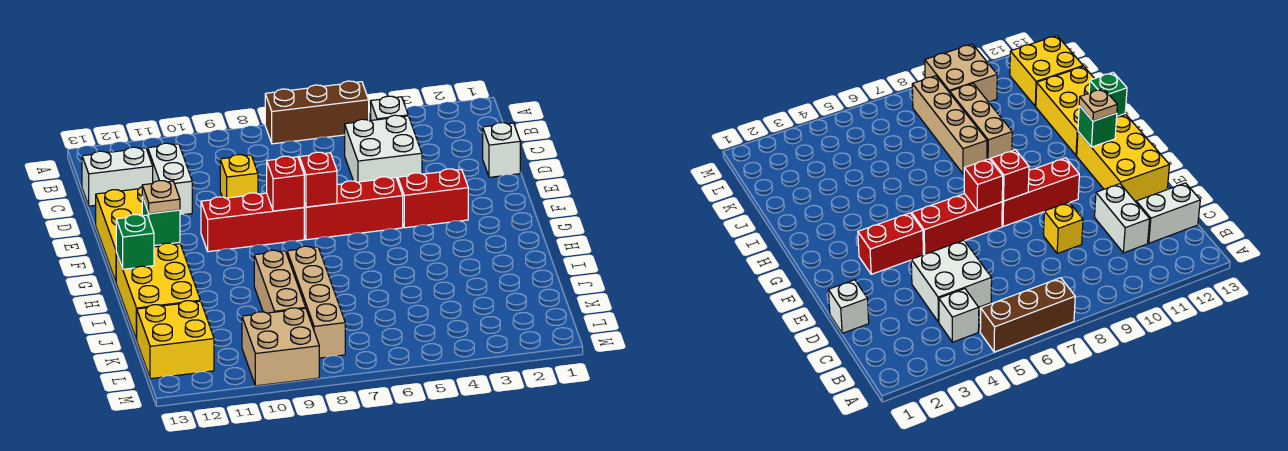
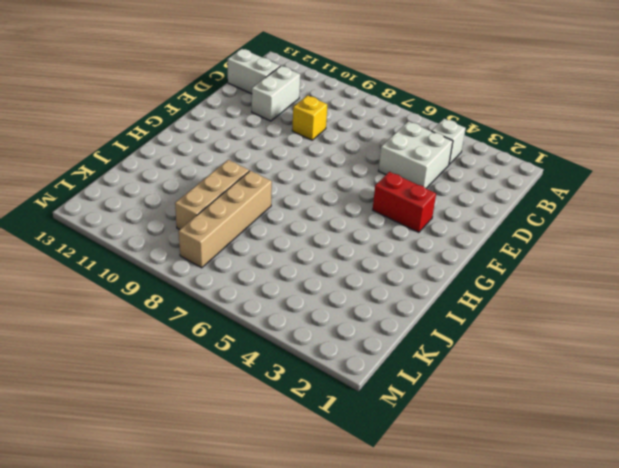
none -> brown brick A5:A7 level 1
none -> white brick D1 level 1
none -> yellow brick E12:G13 level 1

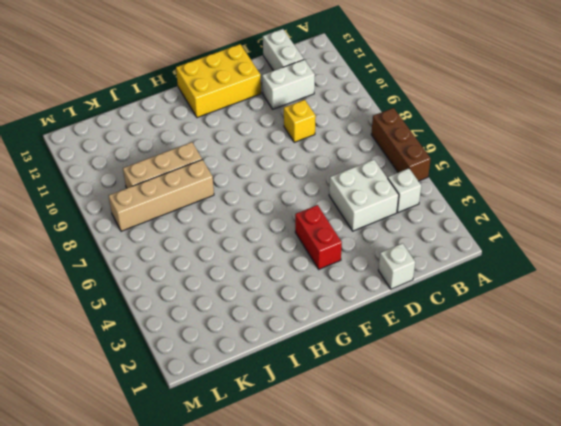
none -> red brick F5:F7 level 1
none -> red brick F8:F10 level 1
none -> yellow brick H12:J13 level 1

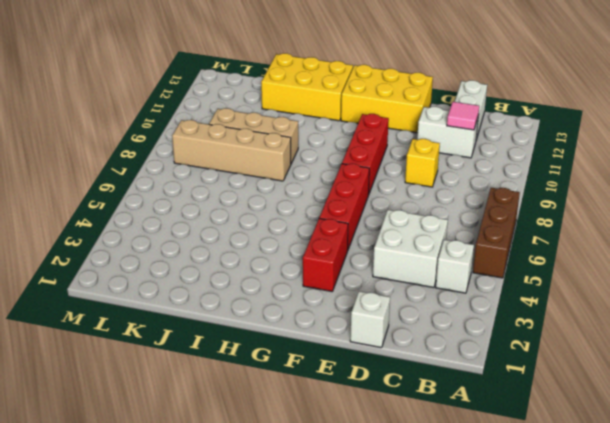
pink tile C11 level 2 -> none
none -> yellow brick K12:L13 level 1
none -> tan brick L9:M10 level 1
none -> red brick F7 level 2

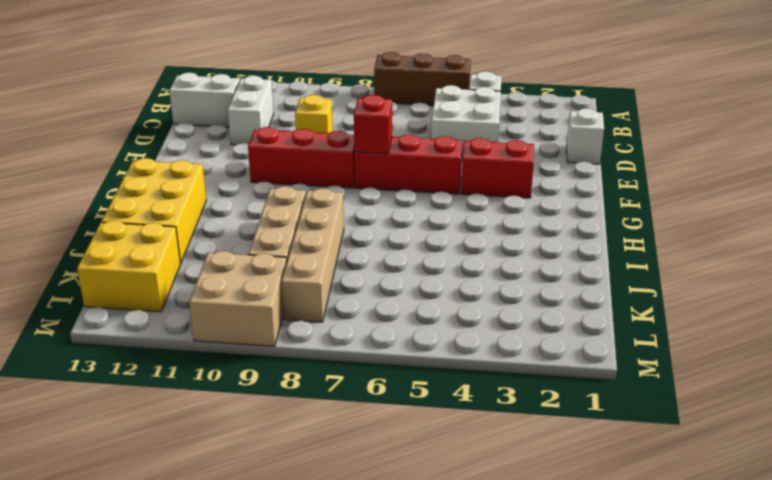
none -> yellow brick E12:G13 level 1
none -> red brick F8 level 2
none -> green brick G12 level 2

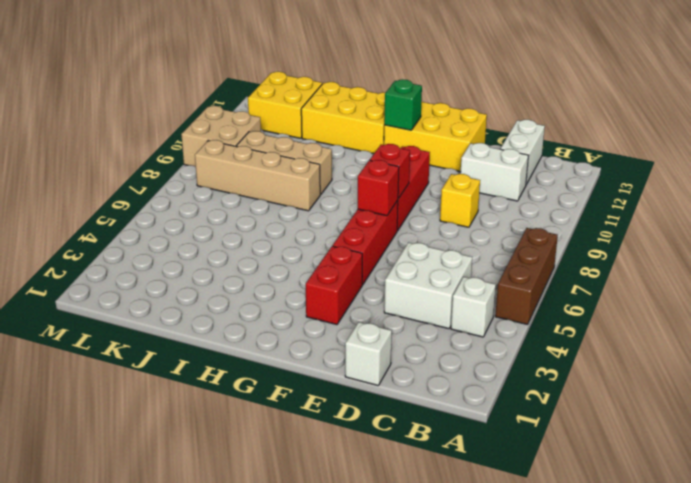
none -> green brick H13 level 2
none -> tan plate G12 level 3

